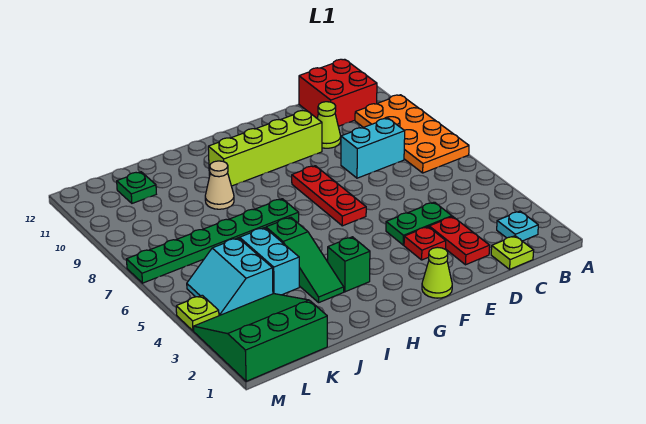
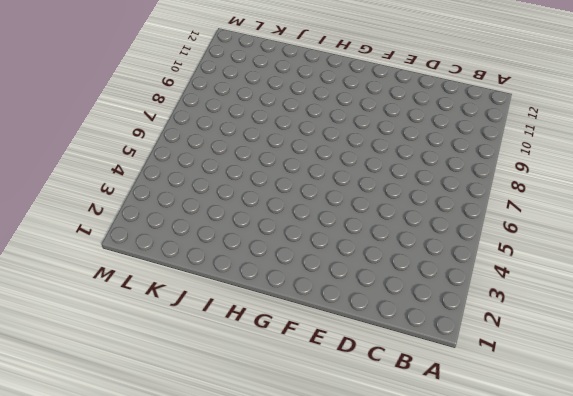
none -> orange plate A7:B10 level 1
none -> cyan plate B2 level 1
none -> red brick B11:C12 level 1

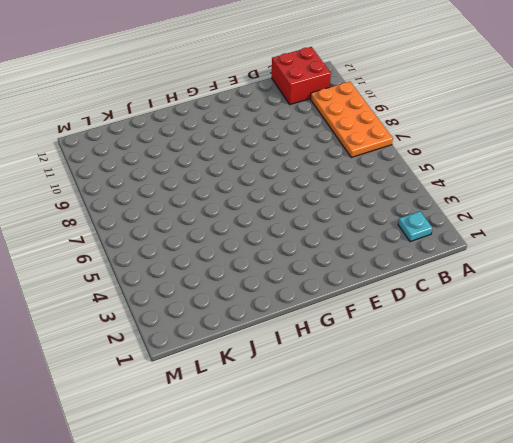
none -> lime plate C1 level 1
none -> cyan brick C8:D8 level 1
none -> red plate D2:D3 level 1

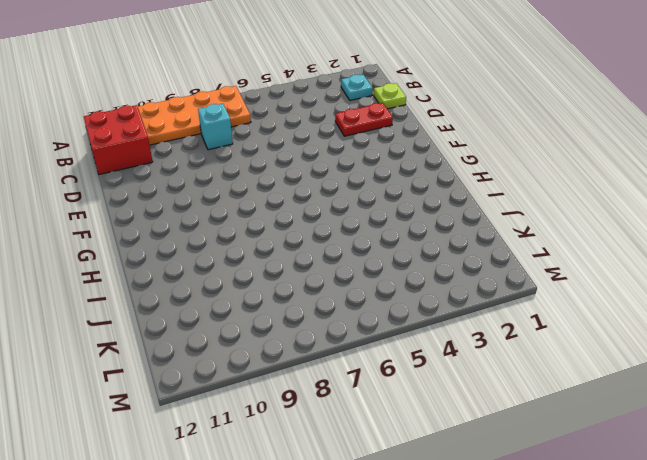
cyan brick C8 level 1 -> cyan brick C8:D8 level 1
none -> green plate D4:E4 level 1
none -> lime cone D10 level 1
none -> red plate E3 level 1

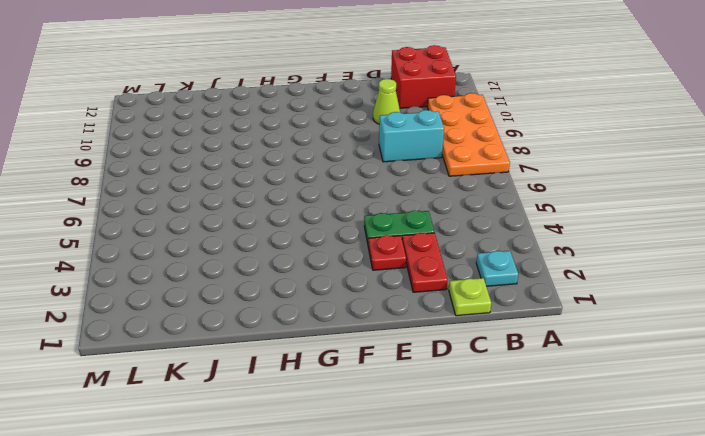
none -> lime brick E10:H10 level 1
none -> lime cone F1 level 1
none -> red plate F6:F8 level 1

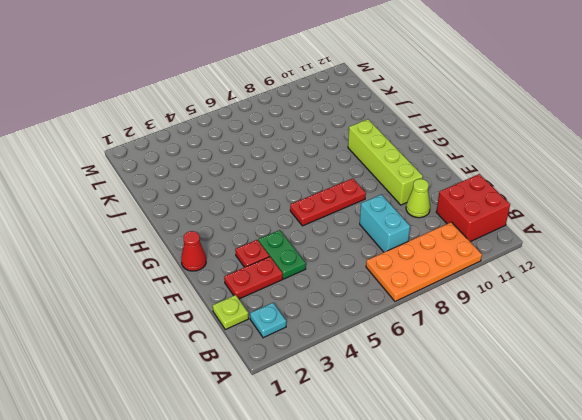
red cone F1 level 1 -> lime cone F1 level 1
none -> green brick H3 level 1
none -> green plate H7:M7 level 1
none -> green slope I3:I5 level 1 top 5

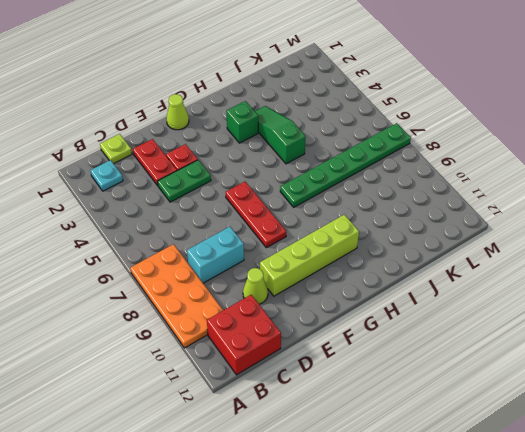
none -> tan cone I9 level 1
none -> cyan brick J4:J5 level 1
none -> green slope K1:M3 level 1 top 1

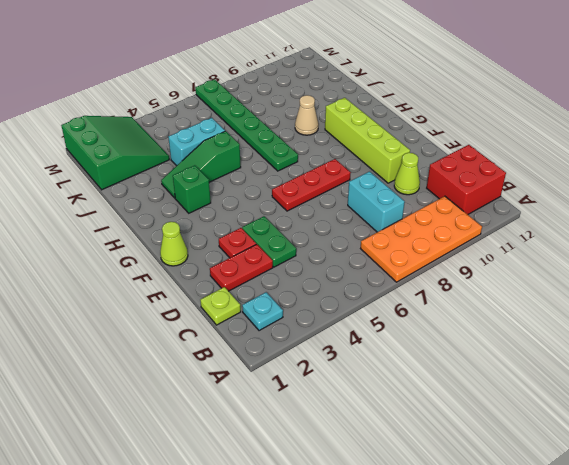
none -> cyan slope K4:L5 level 1 top K
none -> green plate K11 level 1
none -> lime plate M4 level 1

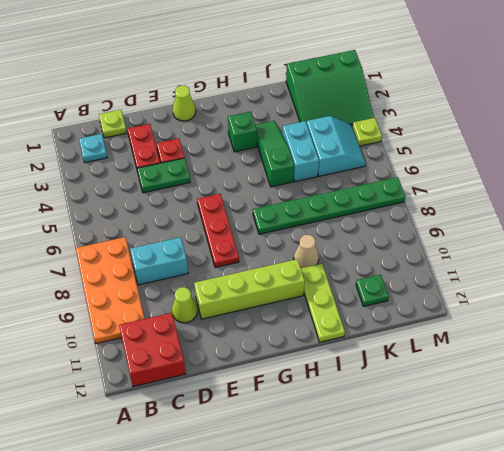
lime plate I10:I12 level 1 -> none

